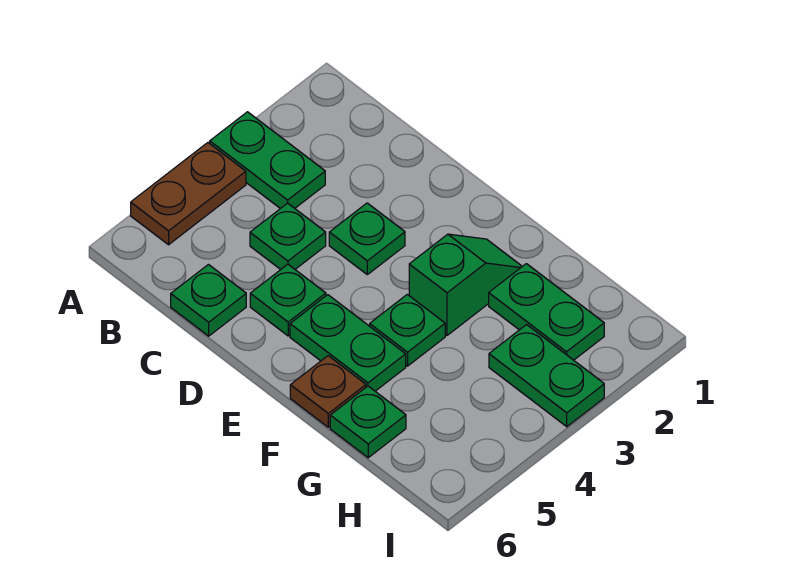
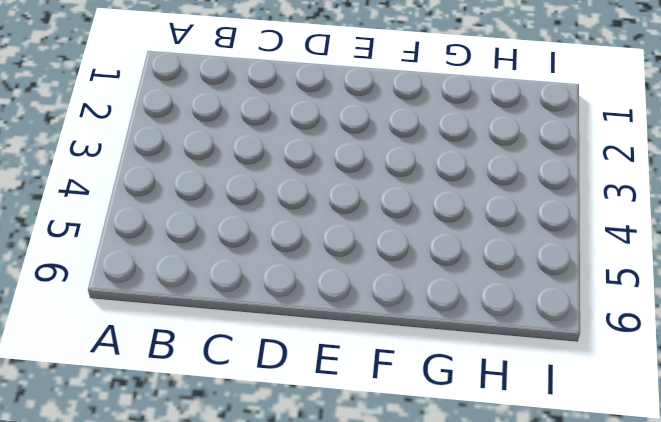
none -> green plate A3:B3 level 1
none -> brown plate A4:A5 level 1
none -> green plate C4 level 1

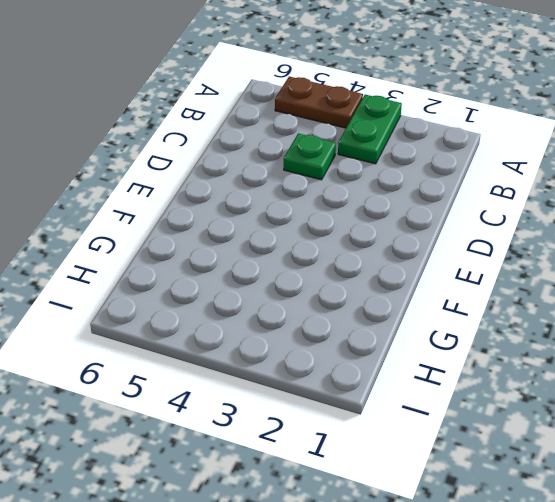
none -> green plate C6 level 1
none -> green plate D3 level 1
none -> green plate D5 level 1

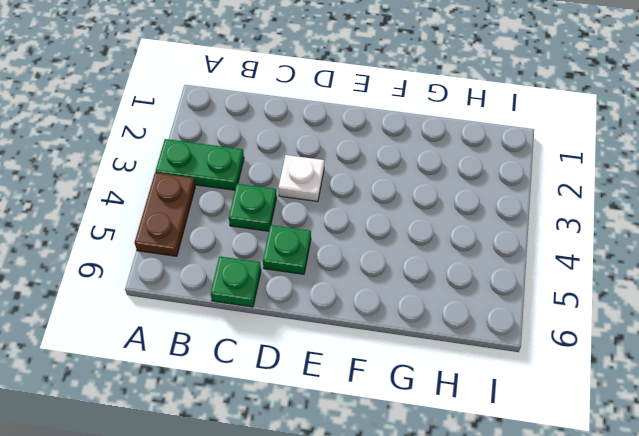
white plate D3 level 1 -> green plate D3 level 1
none -> green plate E5:F5 level 1
none -> green slope F2:F3 level 1 top 3
none -> green plate F4 level 1

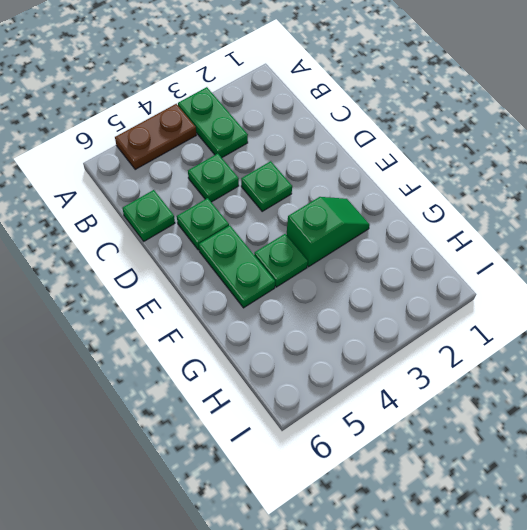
none -> brown plate F6 level 1
none -> green plate G2:H2 level 1
none -> green plate G6 level 1

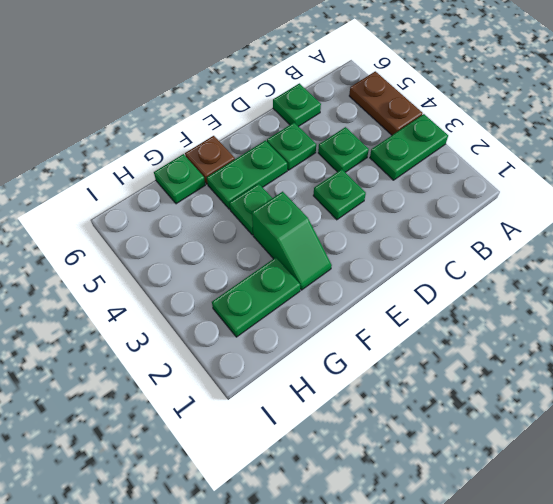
none -> green plate H3:I3 level 1

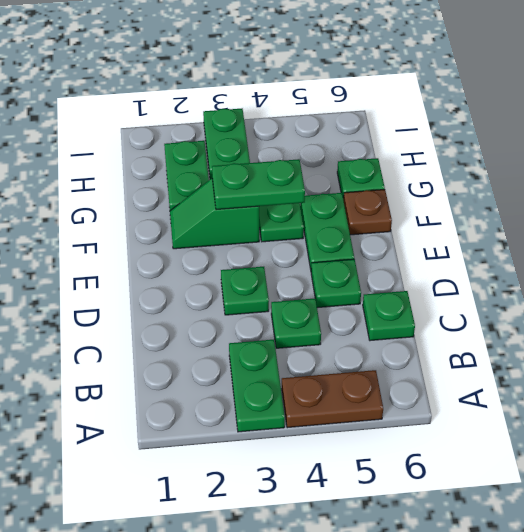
green plate F3:F4 level 2 -> none

